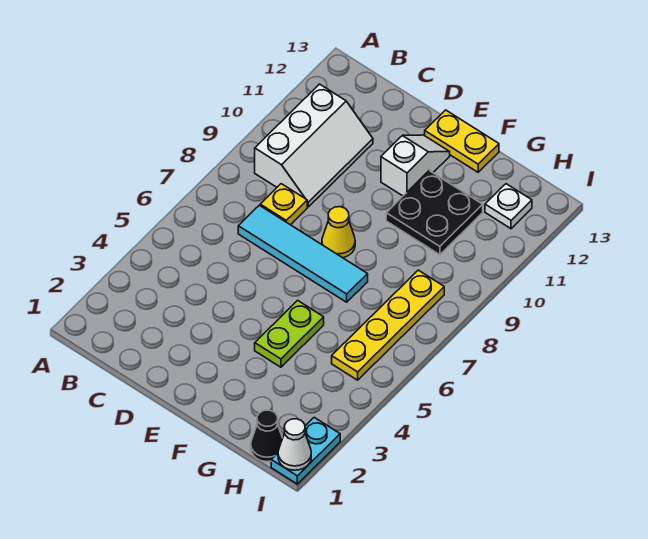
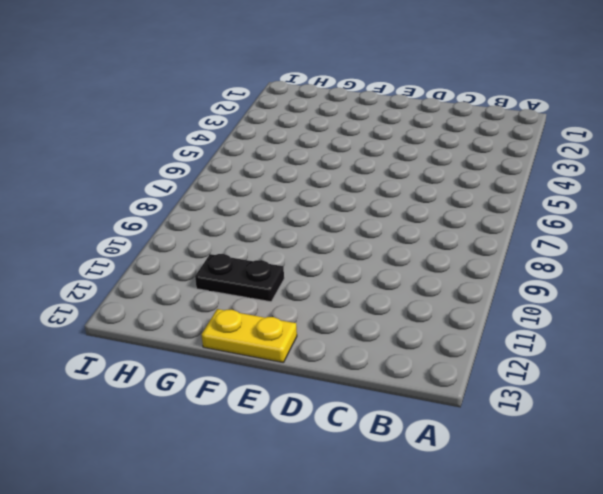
black plate F11:G11 level 1 -> black plate F10:G11 level 1
none -> white slope B9:C11 level 1 top B
none -> cyan tile C7:F7 level 1
none -> yellow plate C8 level 1

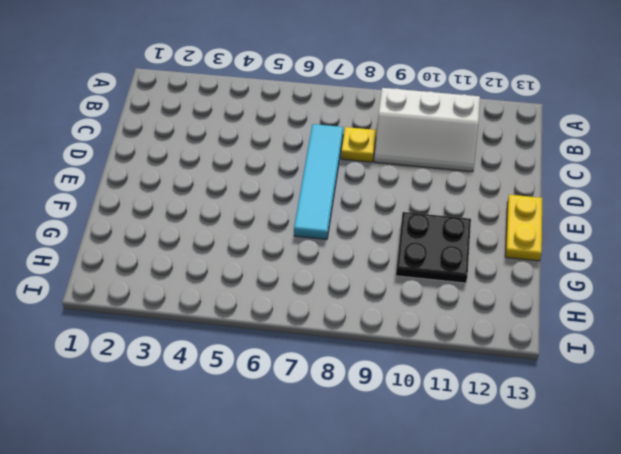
none -> yellow cone E8 level 1
none -> white slope E11:E12 level 1 top 11
none -> lime plate F4:F5 level 1

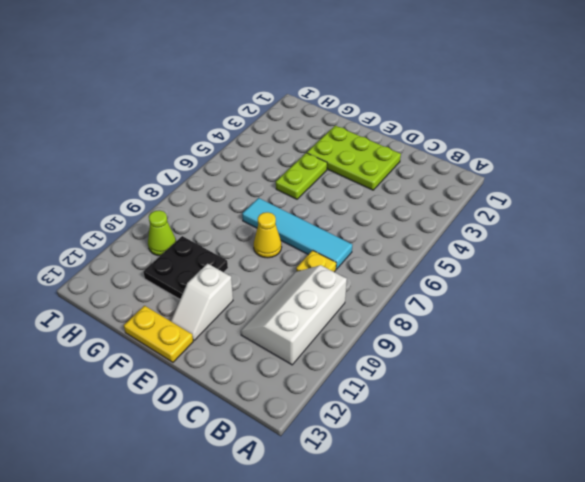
lime plate D2:F3 level 1 -> none
lime cone H10 level 1 -> none
none -> black cone H1 level 1
none -> yellow plate H5:H8 level 1
none -> white plate H12 level 1

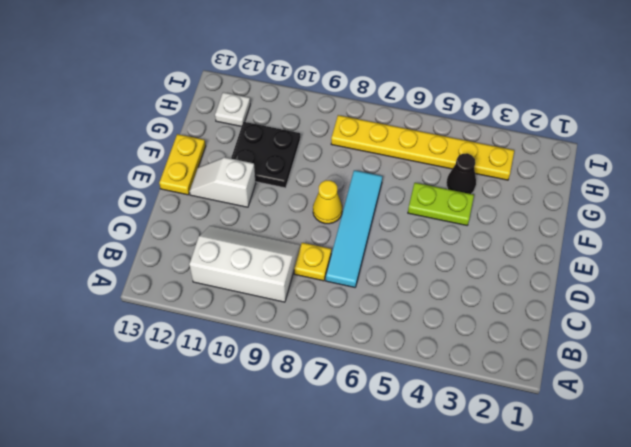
black cone G4 level 1 -> black cone H1 level 1
yellow plate H3:H8 level 1 -> yellow plate H5:H8 level 1
none -> cyan plate I1:I2 level 1
none -> white cone I1 level 2

